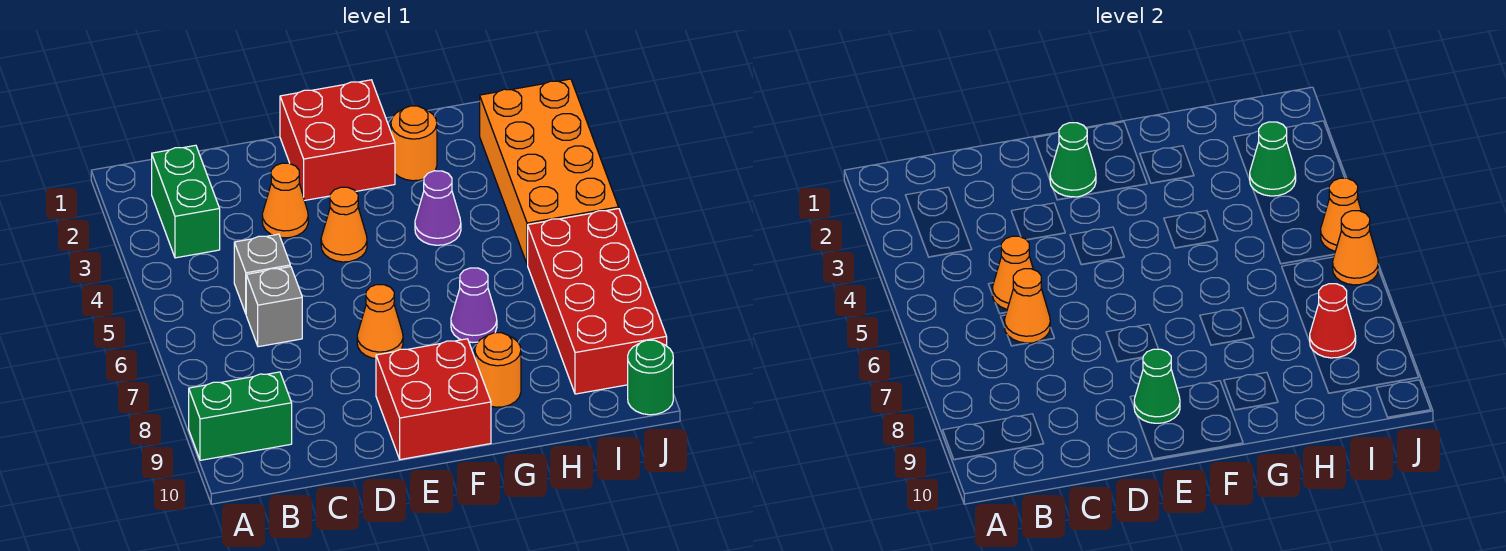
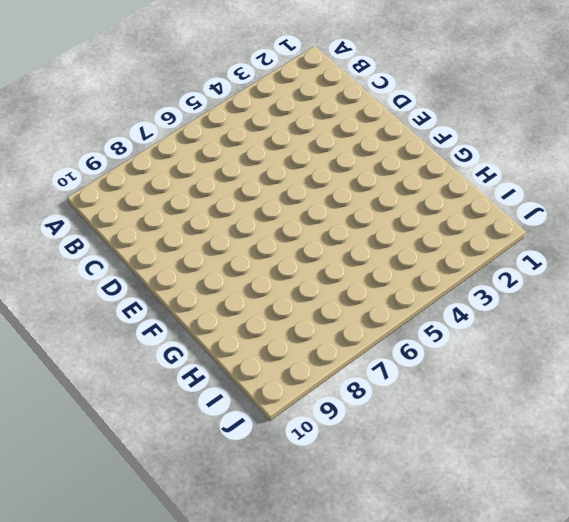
none -> green brick A9:B9 level 1
none -> green brick B2:B3 level 1
none -> grey brick C5 level 1

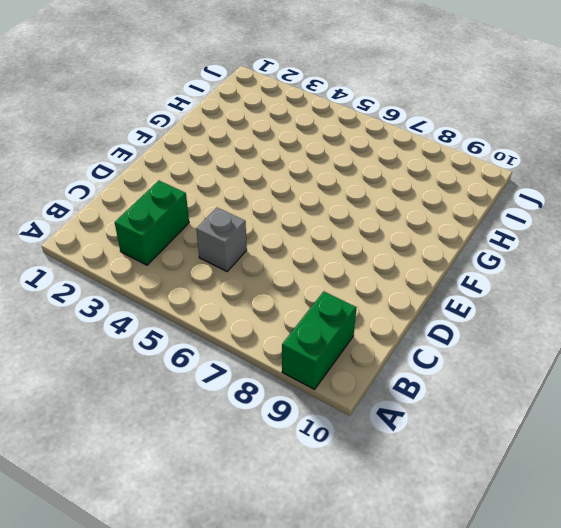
green brick B3:C3 level 1 -> green brick B2:B3 level 1
none -> grey brick C6 level 1
none -> orange cone D3 level 1
none -> red brick E1:F2 level 1

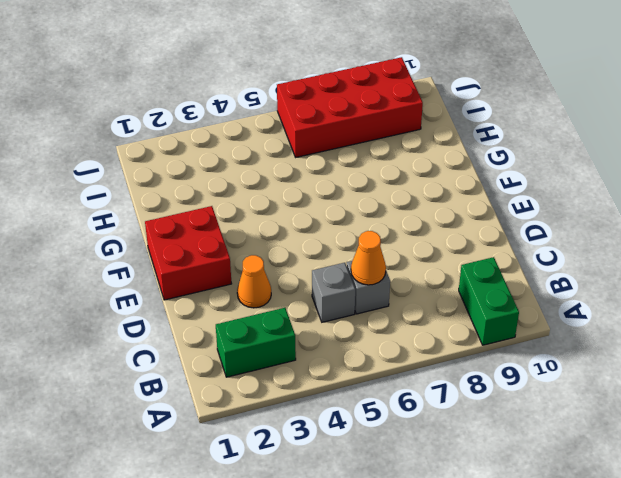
none -> orange cone E4 level 1
none -> orange cone E7 level 1
none -> red brick E9:F10 level 1

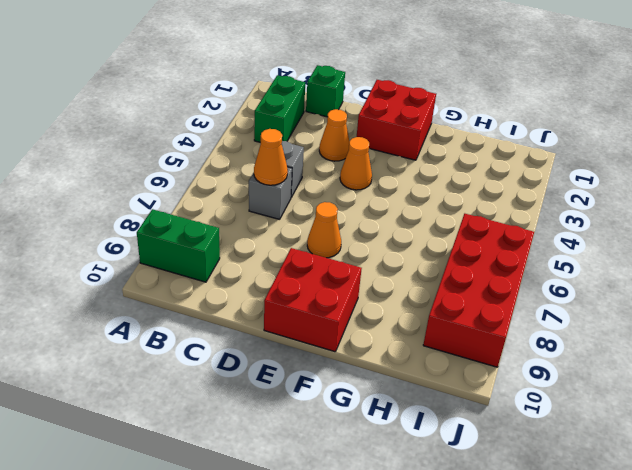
green brick C1 level 1 -> none
none -> orange round brick G2 level 1
none -> purple cone G4 level 1
none -> purple cone G7 level 1

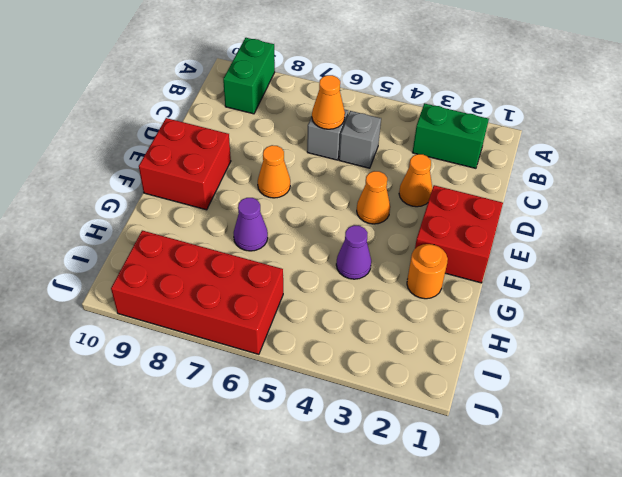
none -> orange round brick G9 level 1
none -> orange brick I2:J5 level 1
none -> green round brick J10 level 1

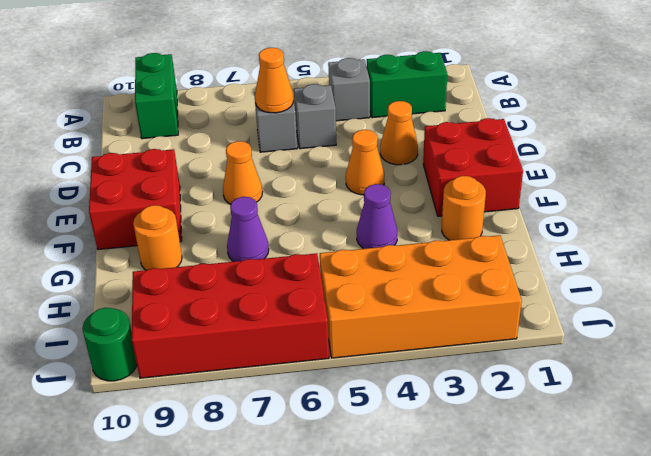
grey brick B4 level 1 -> none
none -> orange cone C5 level 2
none -> green cone E2 level 2
none -> green cone E9 level 2

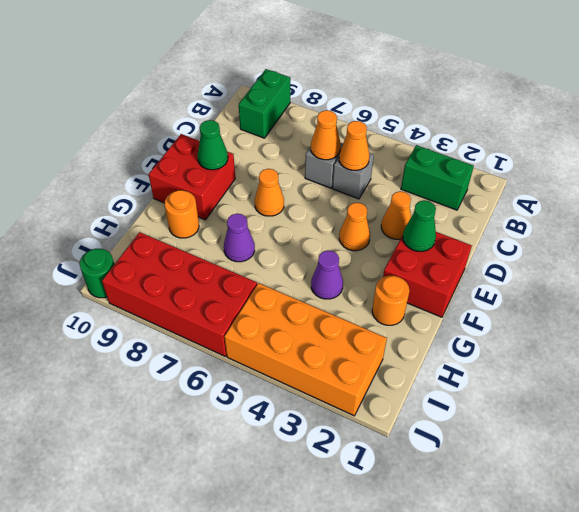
none -> green cone I3 level 2
none -> red cone I8 level 2
none -> orange cone J5 level 2

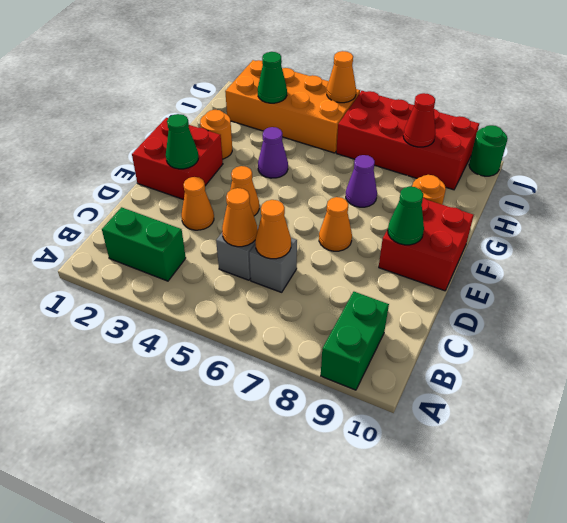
none -> orange cone J6 level 2

